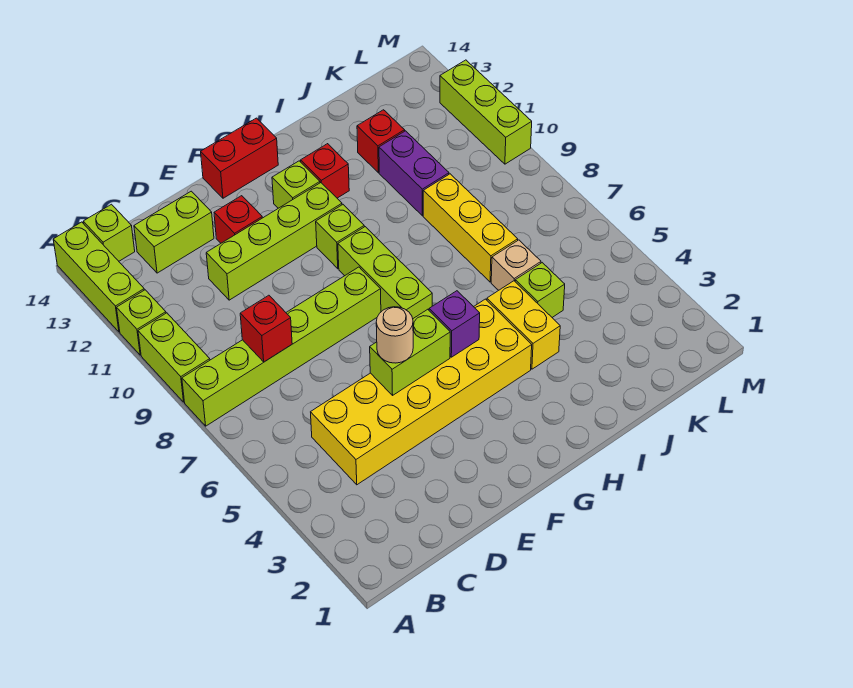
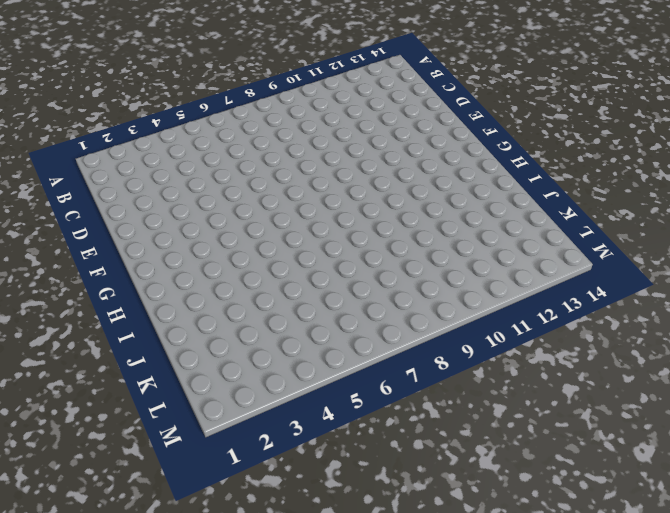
none -> lime brick A8:F8 level 1
none -> lime brick A9:A10 level 1
none -> lime brick A11 level 1

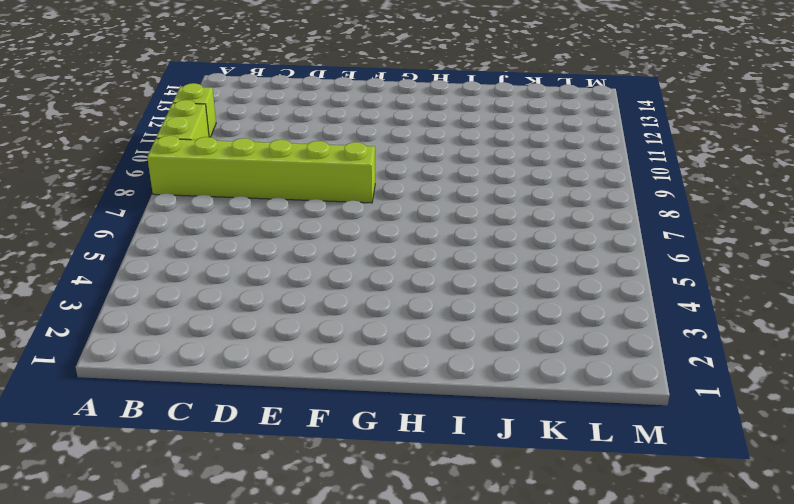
none -> lime brick A12:A14 level 1
none -> lime brick B14 level 1
none -> yellow brick C4:H5 level 1

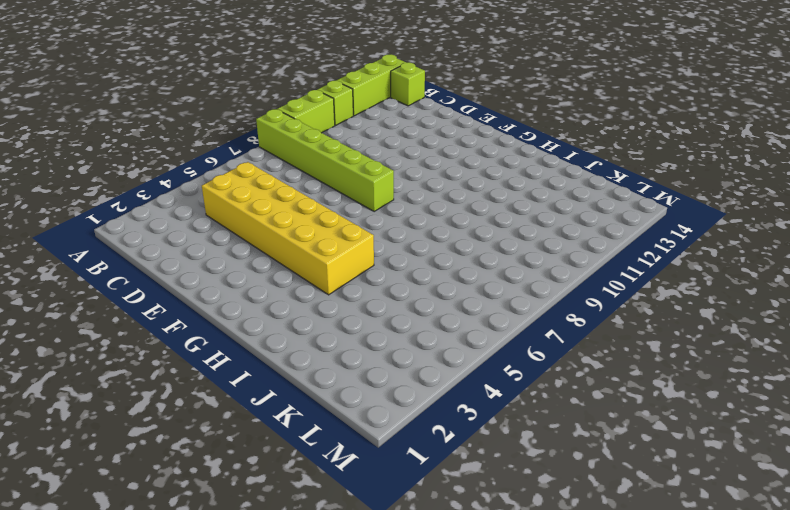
none -> lime brick C13:D13 level 1
none -> lime brick D11:G11 level 1
none -> red brick E12 level 1

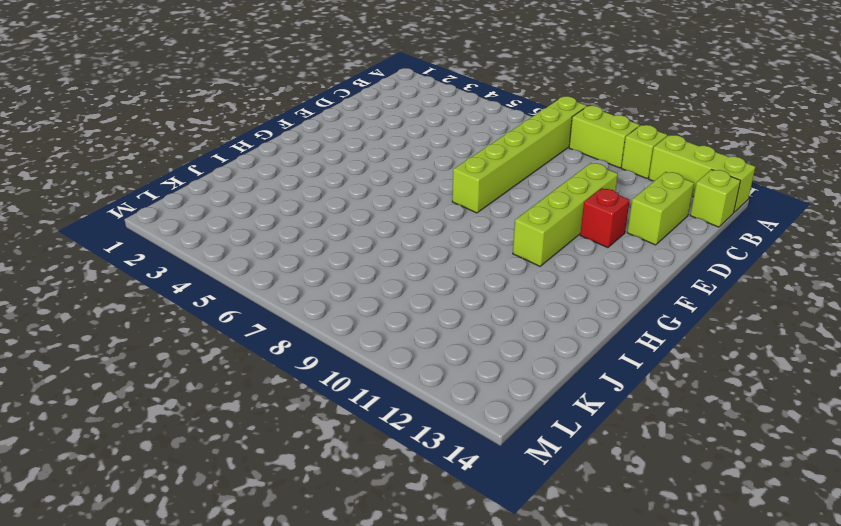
none -> yellow brick C4:H5 level 1
none -> red brick F14:G14 level 1
none -> lime brick G7:G9 level 1

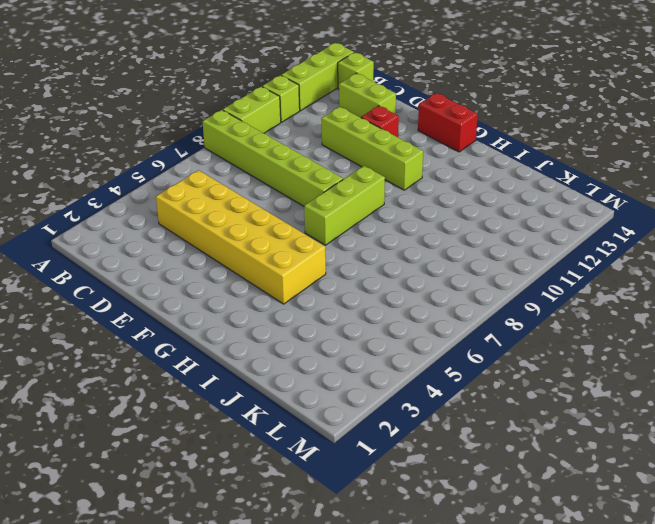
none -> lime brick G10 level 1
none -> lime brick G12 level 1
none -> red brick H12 level 1

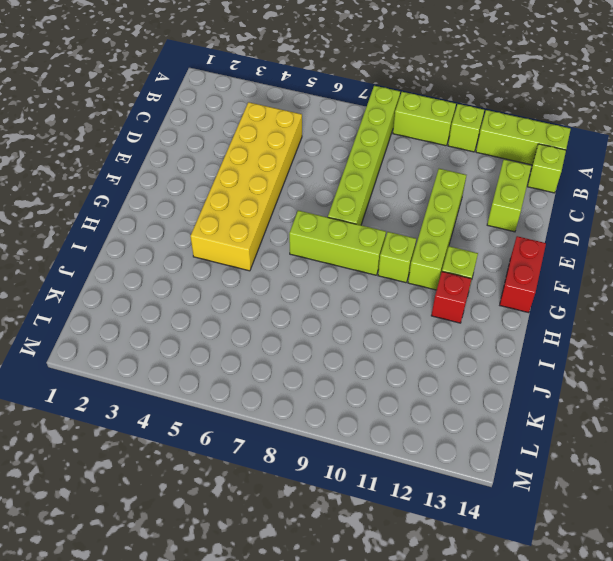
none -> red brick E12 level 1
none -> yellow brick I4:I5 level 1
none -> lime brick J5 level 1

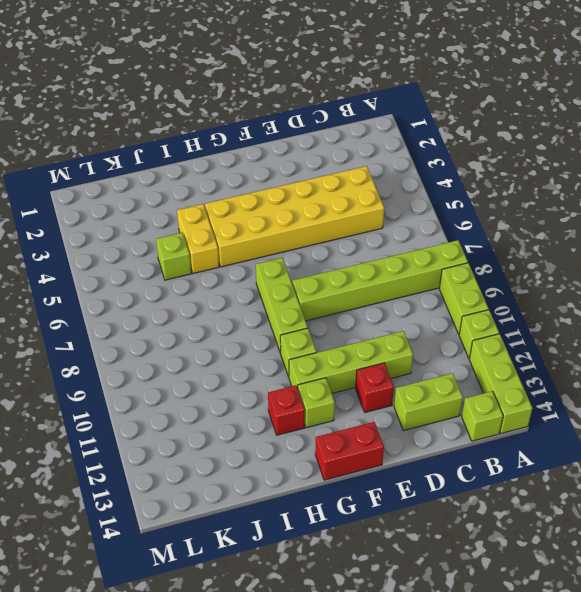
none -> tan brick J6 level 1
none -> yellow brick J7:J9 level 1
none -> purple brick J10:J11 level 1

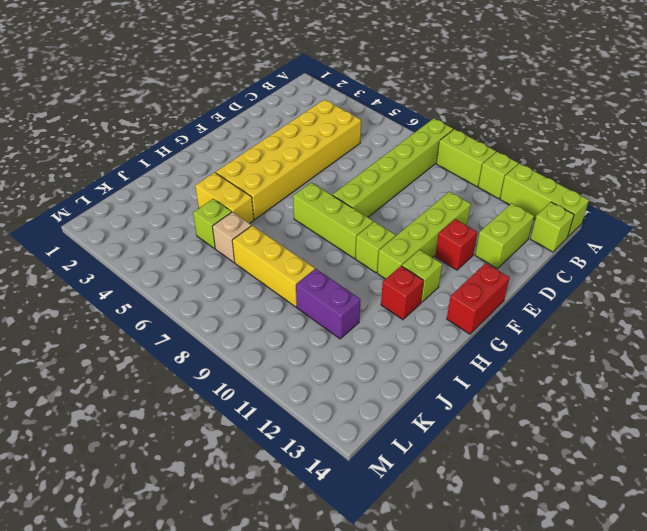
none -> red brick J12 level 1
none -> lime brick M10:M12 level 1
none -> red brick C8 level 2

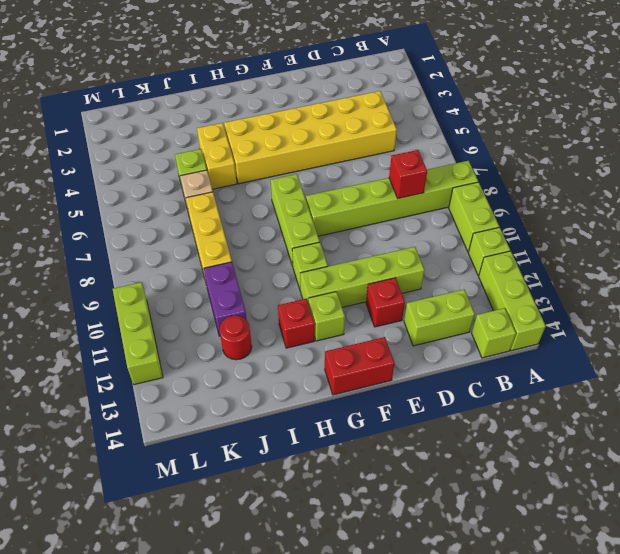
red round brick J12 level 1 -> red brick J12 level 1
none -> lime brick E5:F5 level 2
none -> purple brick G5 level 2
none -> tan round brick E5 level 3

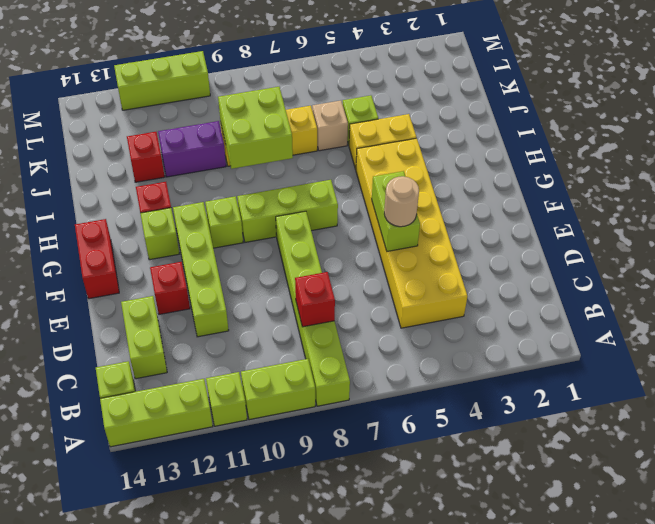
lime brick I8:J9 level 2 -> none
none -> purple brick G5 level 2

